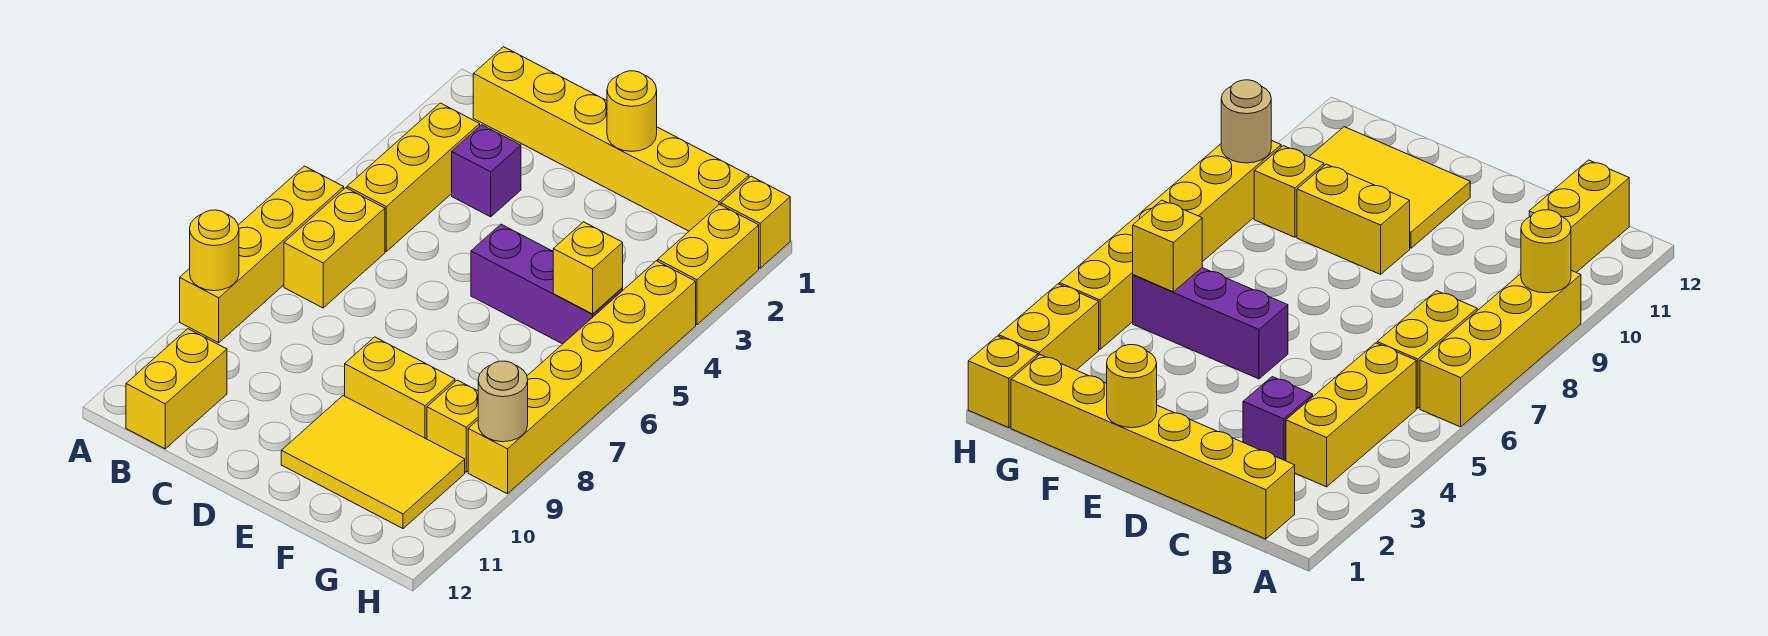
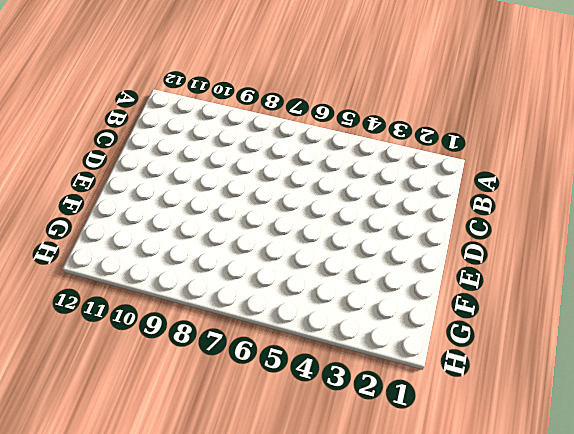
none -> yellow brick A6:A9 level 1
none -> yellow brick B1:G1 level 1
none -> yellow brick B3:B5 level 1

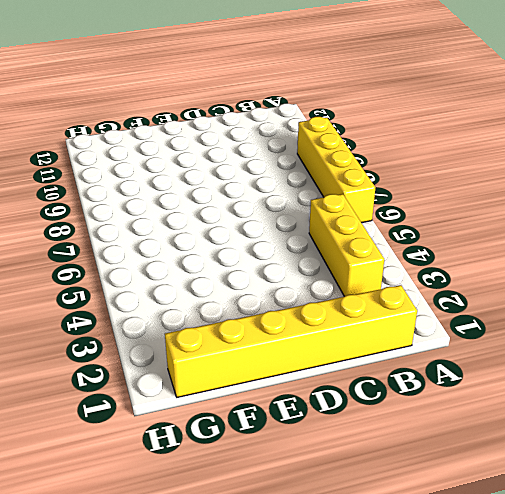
none -> yellow brick B6:B7 level 1
none -> yellow brick B11:B12 level 1
none -> purple brick C3 level 1

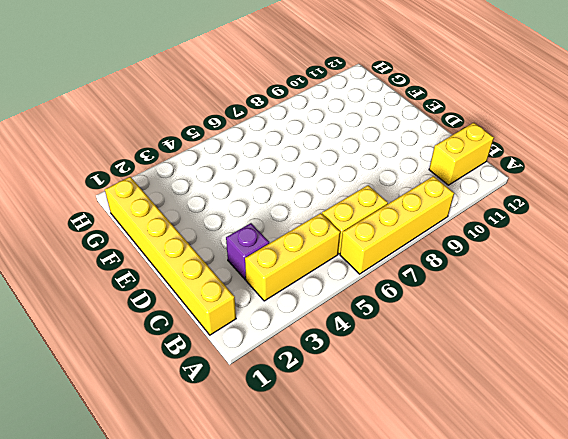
none -> purple brick E5:G5 level 1
none -> yellow brick E9:F9 level 1
none -> yellow tile E10:G11 level 1

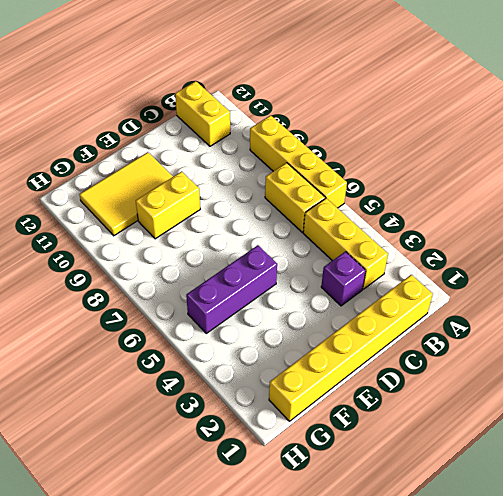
none -> yellow brick G9 level 1
none -> yellow brick H1 level 1
none -> yellow brick H2:H3 level 1

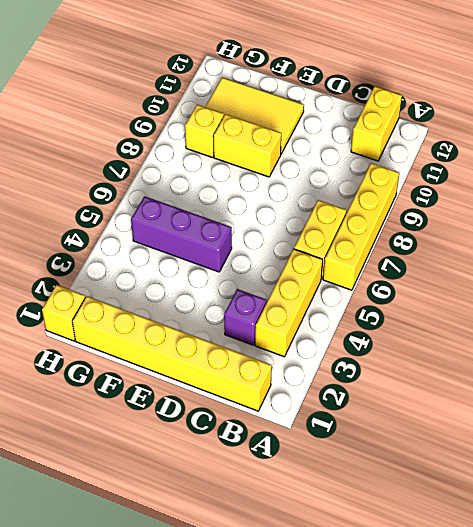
none -> yellow brick H2:H3 level 1
none -> yellow brick H4:H9 level 1
none -> yellow round brick A9 level 2

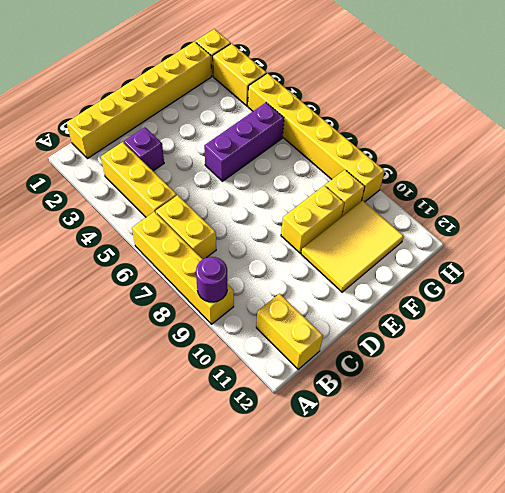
purple round brick A9 level 2 -> yellow round brick A9 level 2
none -> yellow round brick E1 level 2
none -> yellow brick G5 level 2
none -> tan round brick H9 level 2

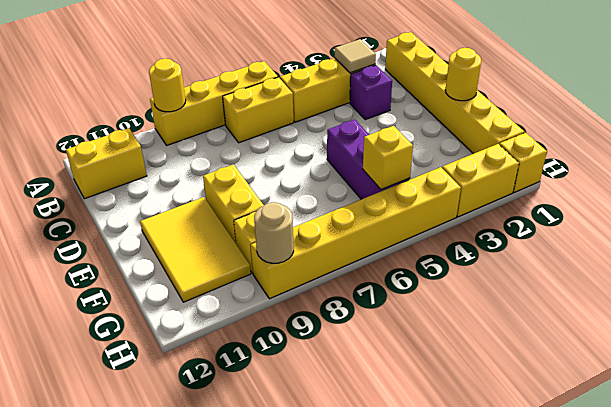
tan tile B3 level 2 -> none

